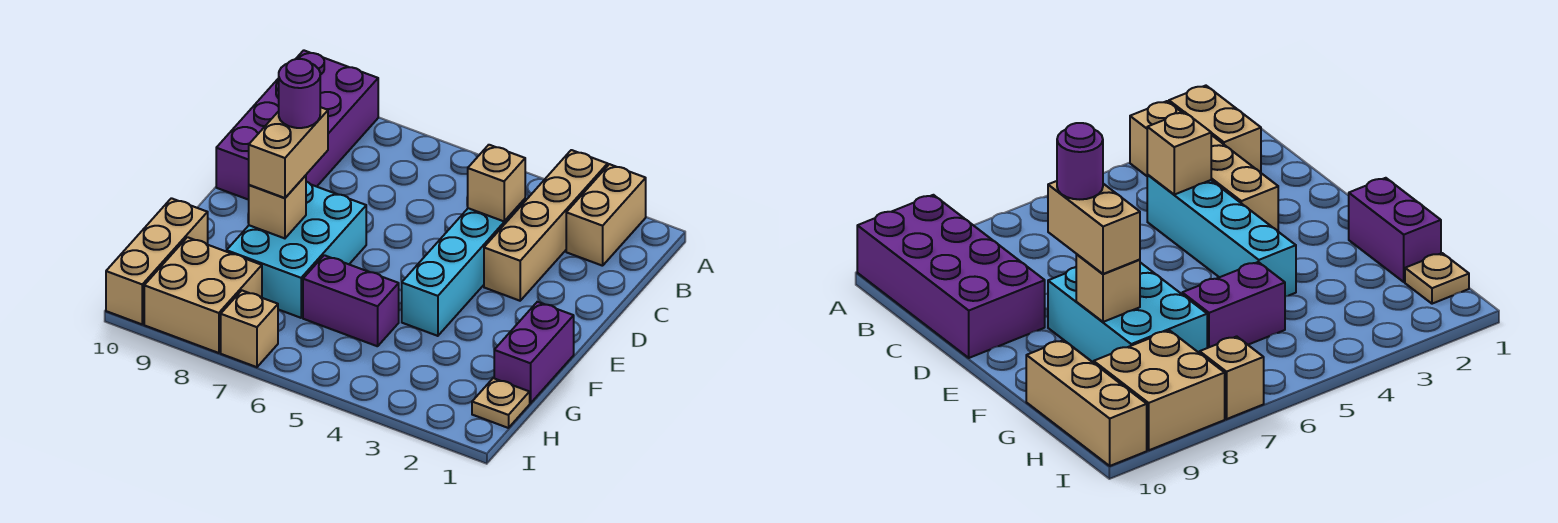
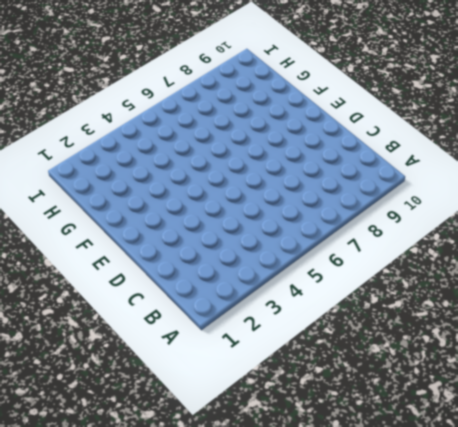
none -> tan brick A2:B2 level 1
none -> tan brick A3:D3 level 1
none -> purple brick A9:D10 level 1

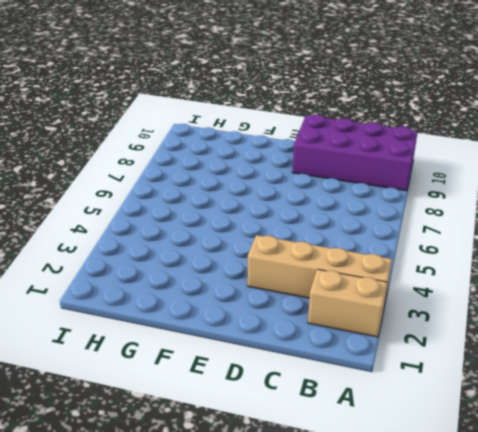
none -> cyan brick C4:F4 level 1
none -> cyan brick E7:G8 level 1
none -> purple brick F1:G1 level 1

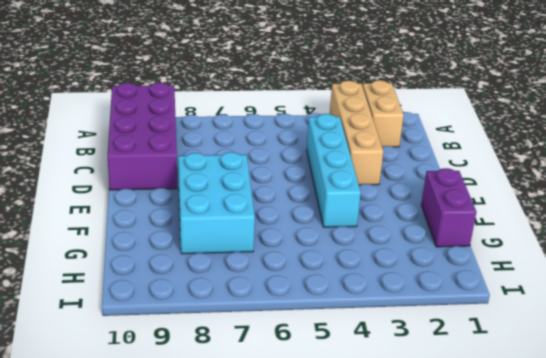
none -> purple brick G5:G6 level 1
none -> tan brick G10:I10 level 1
none -> tan plate H1 level 1

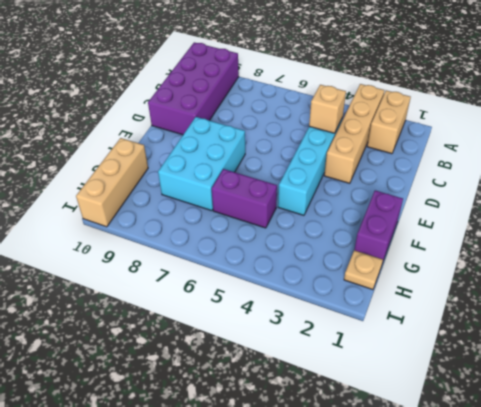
none -> tan brick H8:I9 level 1
none -> tan brick I7 level 1
none -> tan brick F8 level 2

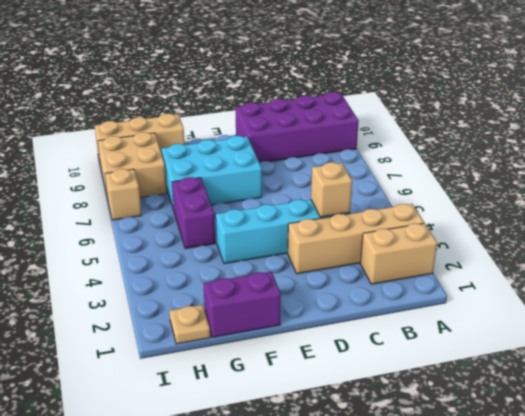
none -> tan brick F8 level 2
none -> tan brick E8:F8 level 3
none -> purple round brick E8 level 4

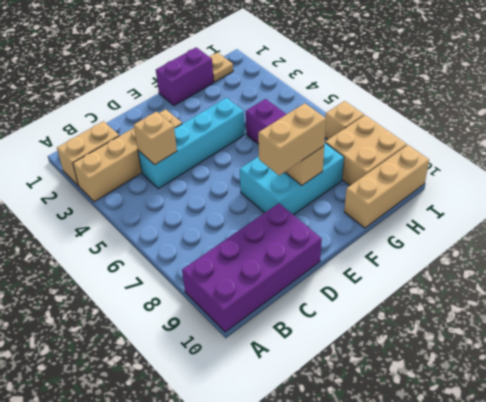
none -> purple round brick E8 level 4

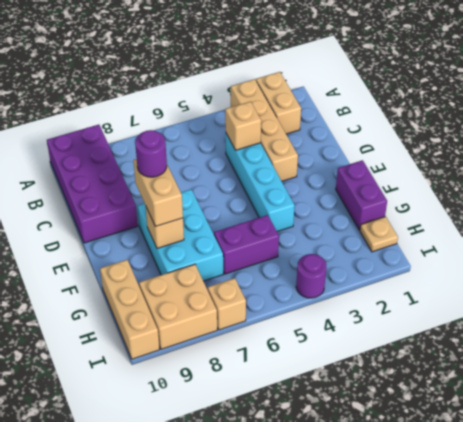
purple round brick I4 level 1 -> none

